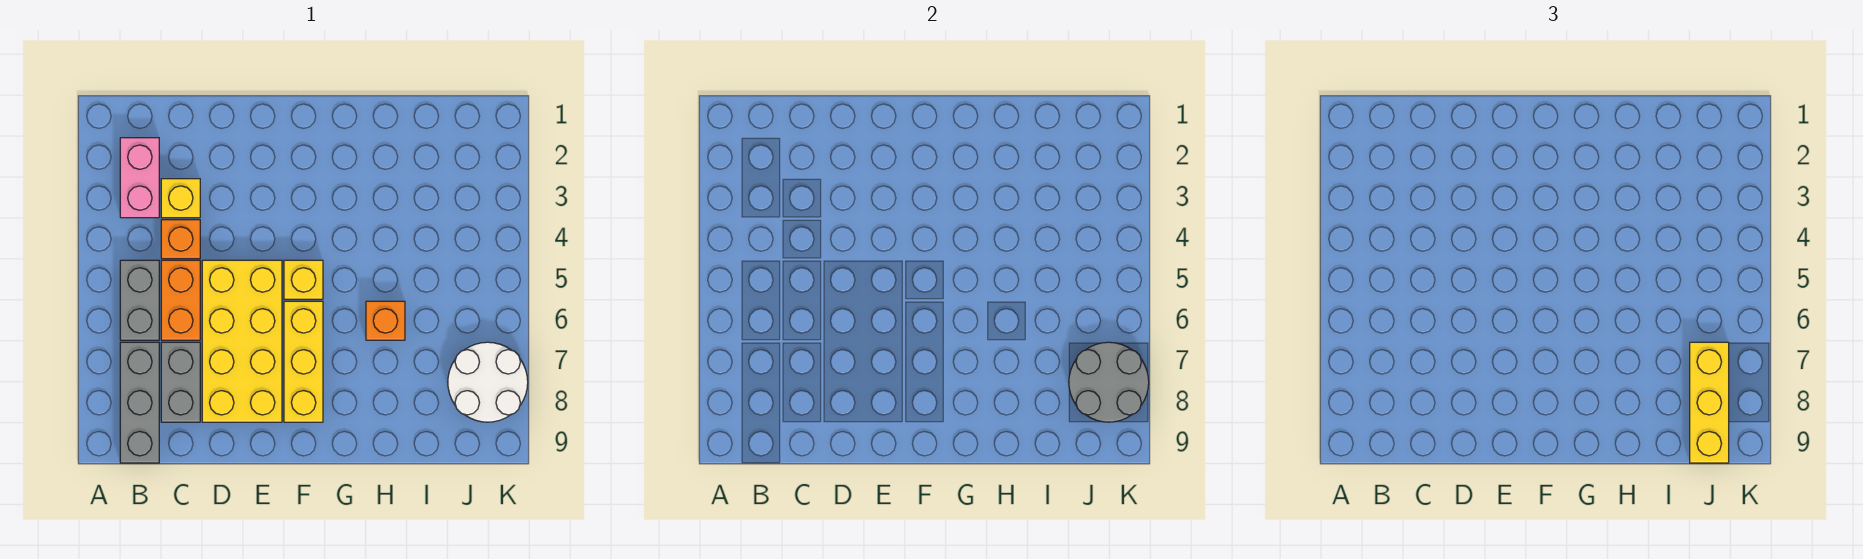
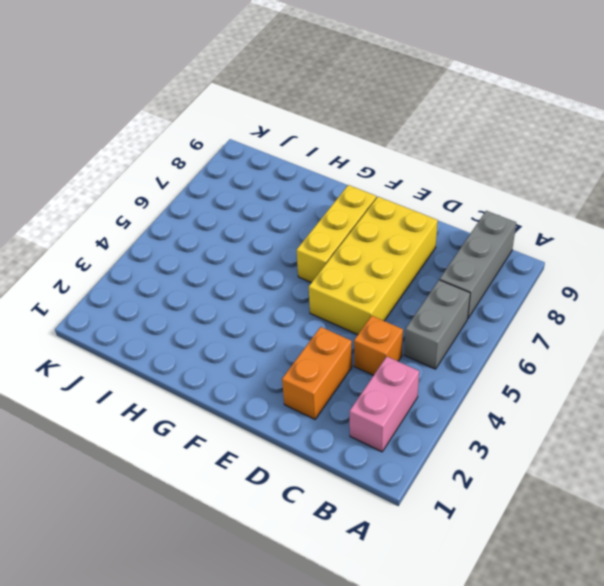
orange brick D2:D3 level 1 -> orange brick C5:C6 level 1
none -> yellow brick C3 level 1
none -> grey brick C7:C8 level 1
none -> yellow brick F5 level 1

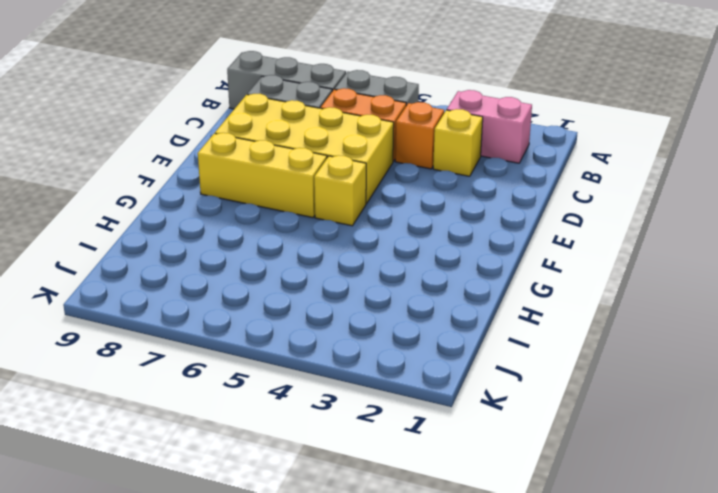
none -> orange brick H6 level 1
none -> white round brick J7:K8 level 1
none -> grey round brick J7:K8 level 2

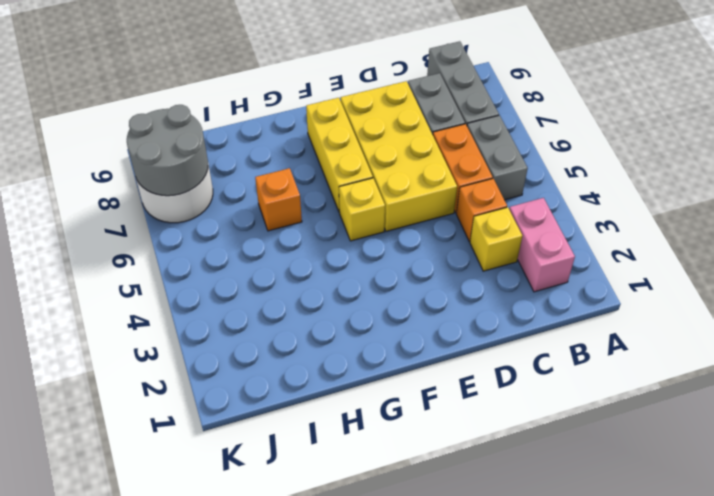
none -> yellow brick J7:J9 level 3

